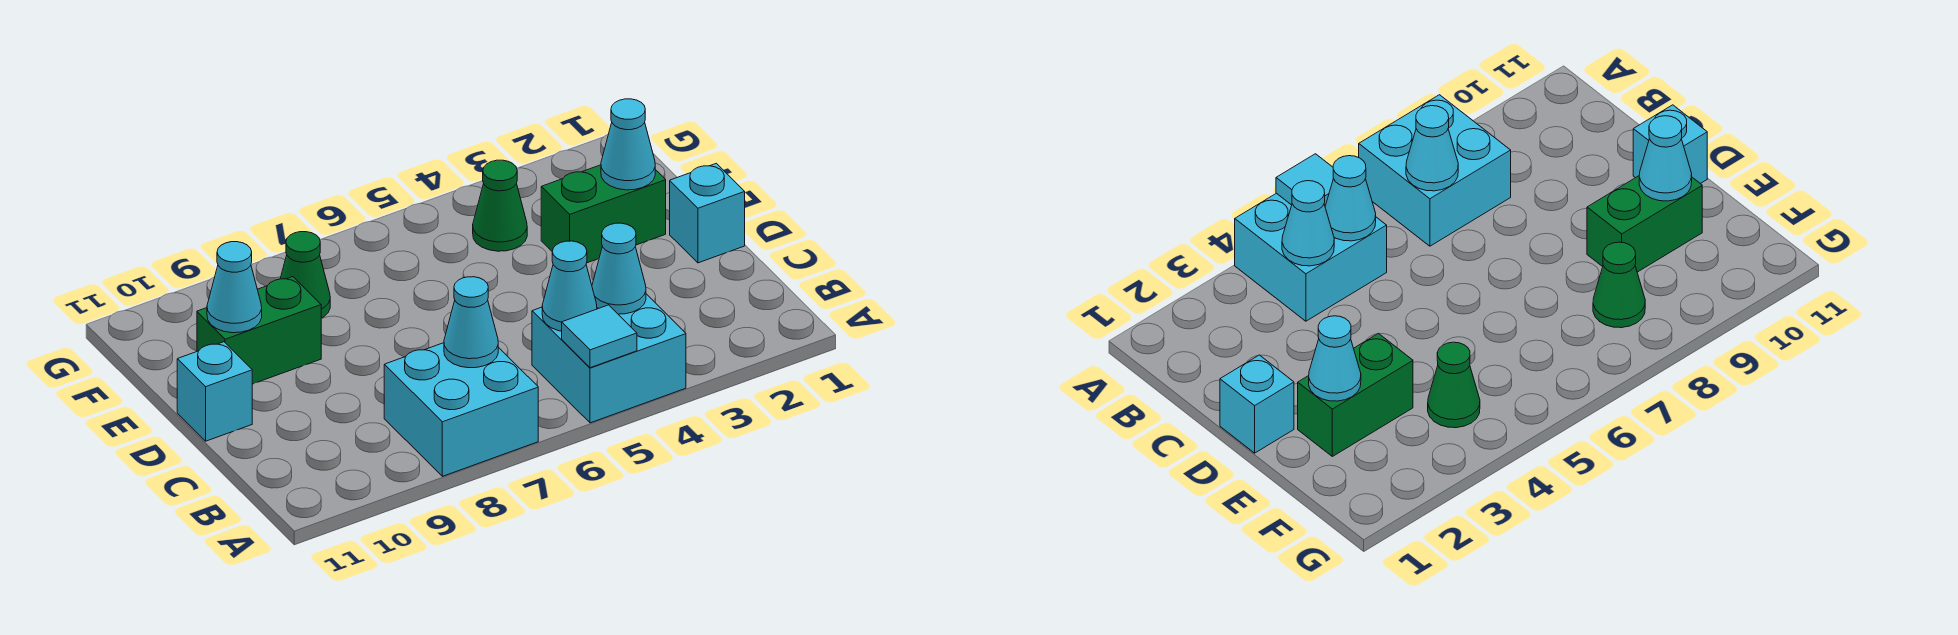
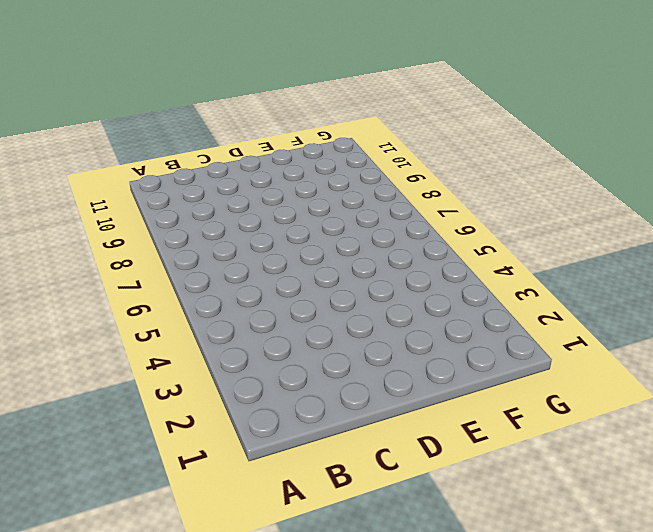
none -> cyan brick A4:B5 level 1
none -> cyan brick A7:B8 level 1
none -> cyan brick D1 level 1

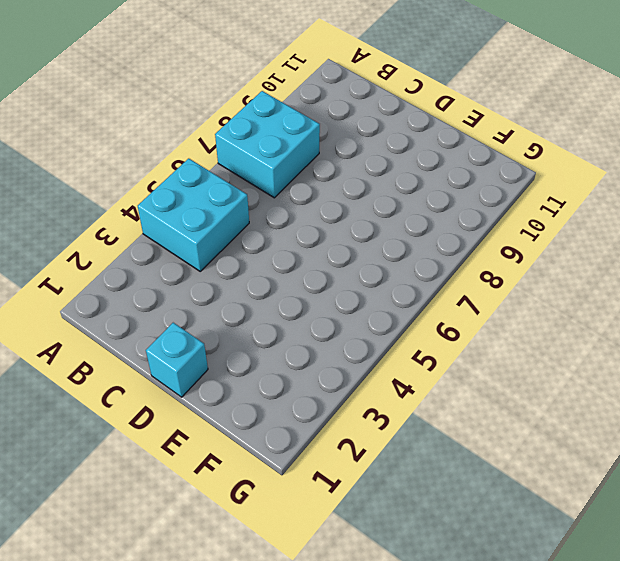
none -> cyan brick D11 level 1
none -> green brick E2:E3 level 1
none -> green brick E9:E10 level 1

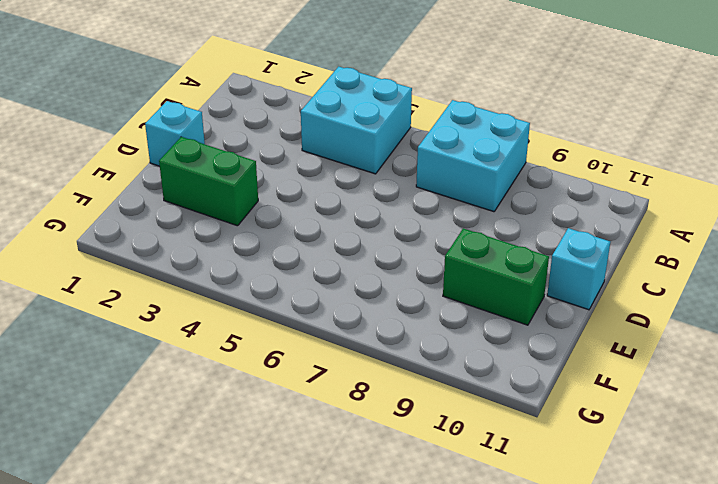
none -> green cone F4 level 1
none -> green cone F8 level 1
none -> cyan tile A5 level 2

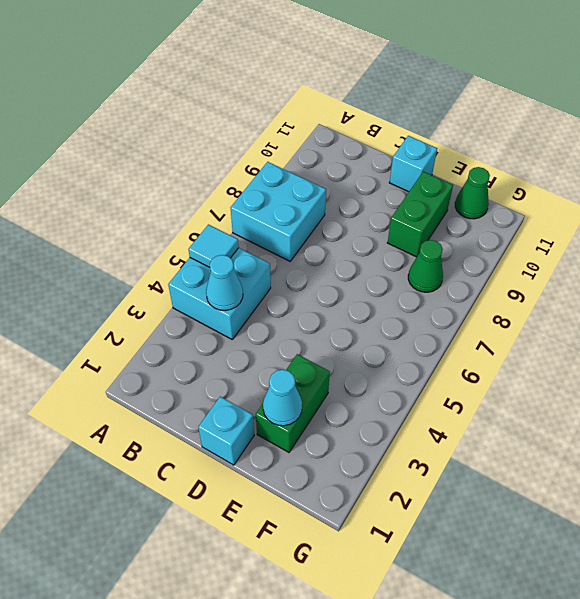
green cone F11 level 1 -> green cone F4 level 1
none -> cyan cone B5 level 2
none -> cyan cone B7 level 2
none -> cyan cone E10 level 2

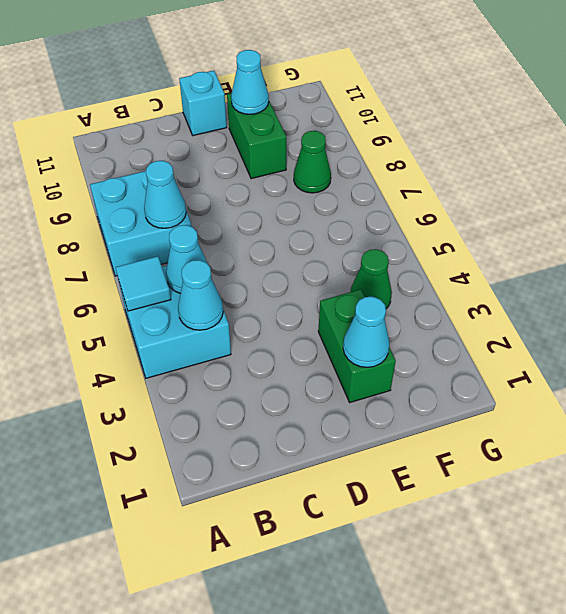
none -> cyan brick D1 level 1

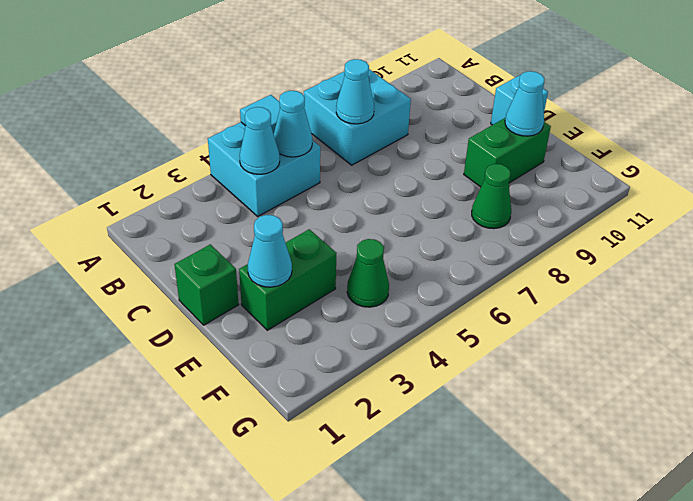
green brick D1 level 1 -> cyan brick D1 level 1

